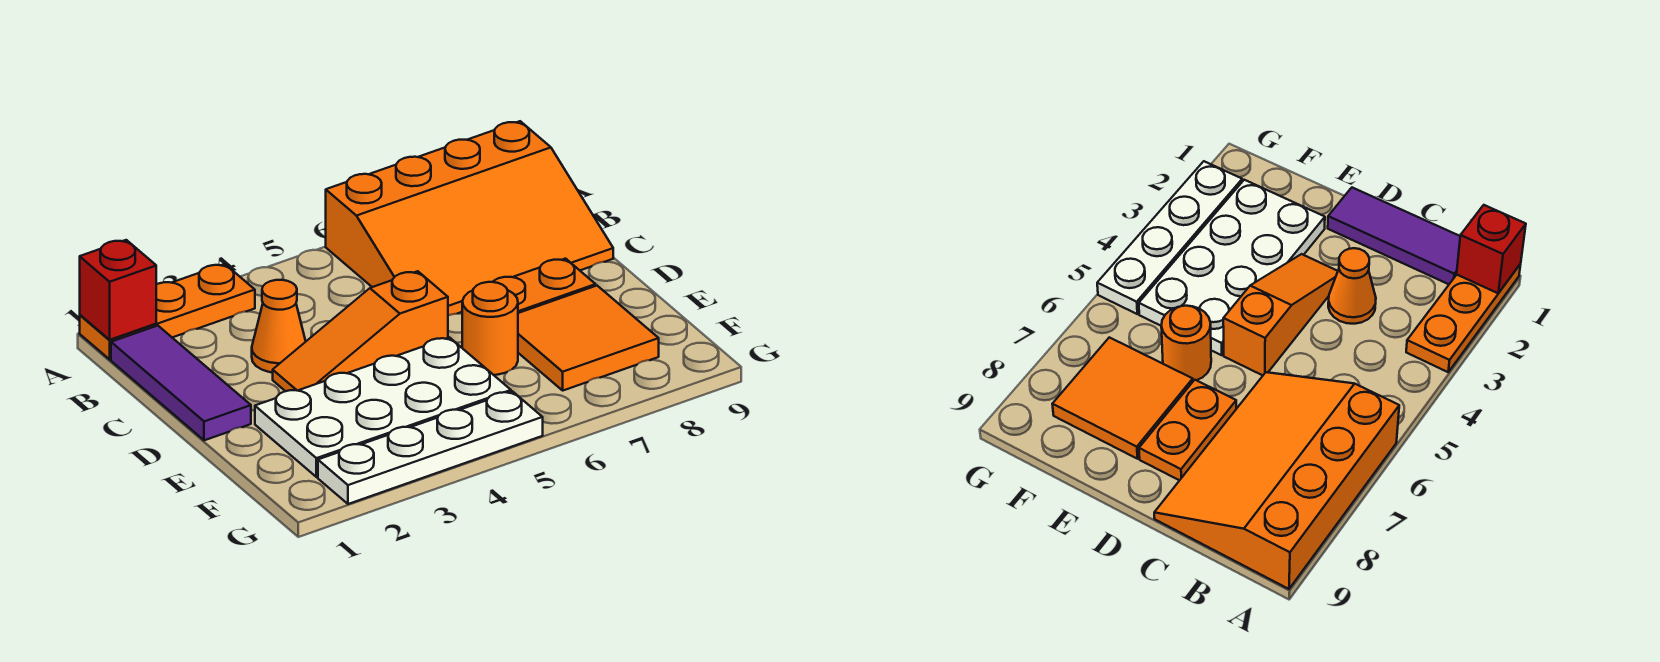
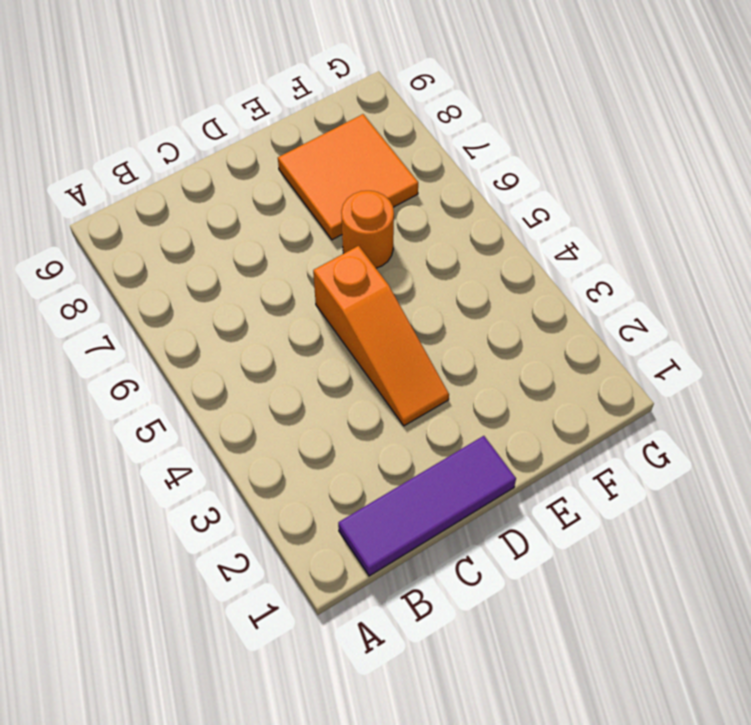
none -> orange plate A1:A3 level 1
none -> orange slope A6:C9 level 1 top A

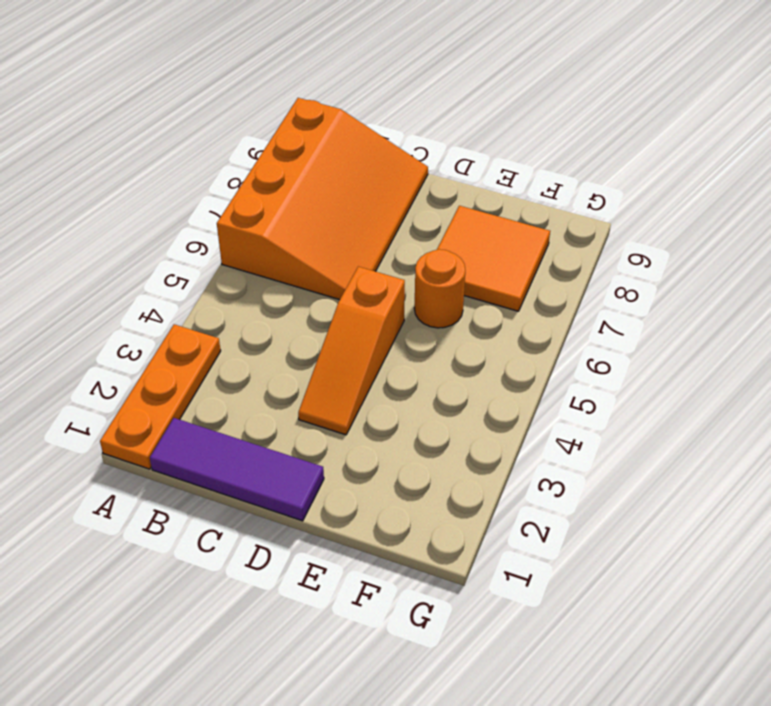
none -> orange cone C3 level 1
none -> orange plate D7:D8 level 1

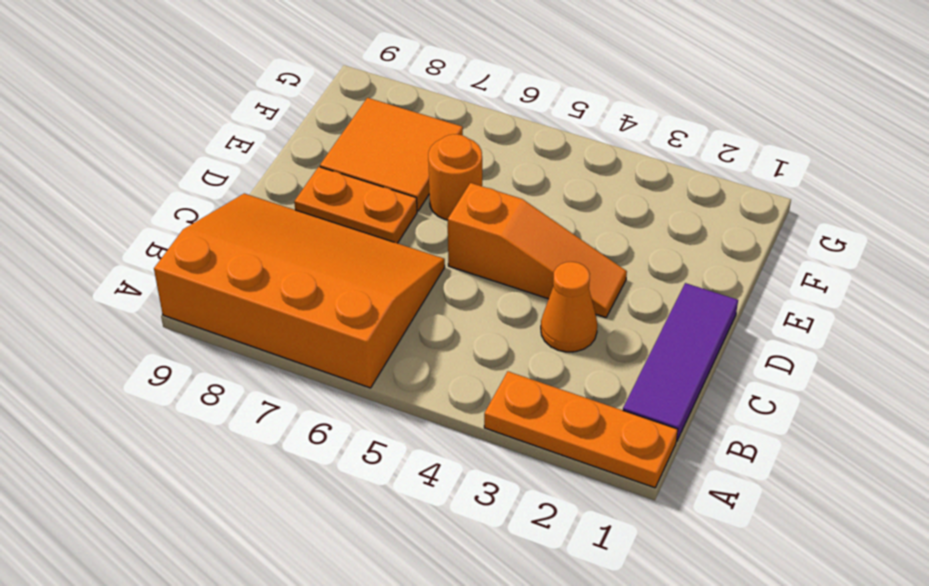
none -> white plate E2:F5 level 1
none -> white plate G2:G5 level 1

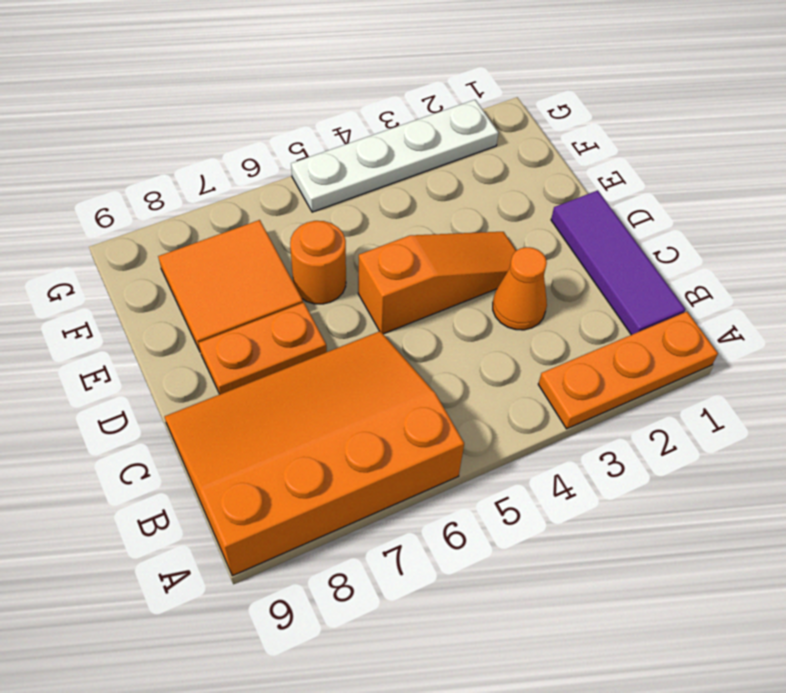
none -> white plate E2:F5 level 1
none -> red brick A1 level 2

